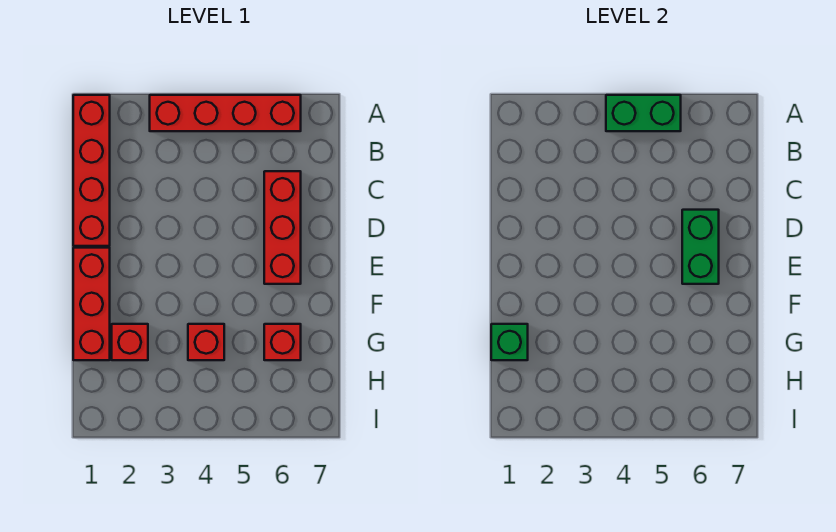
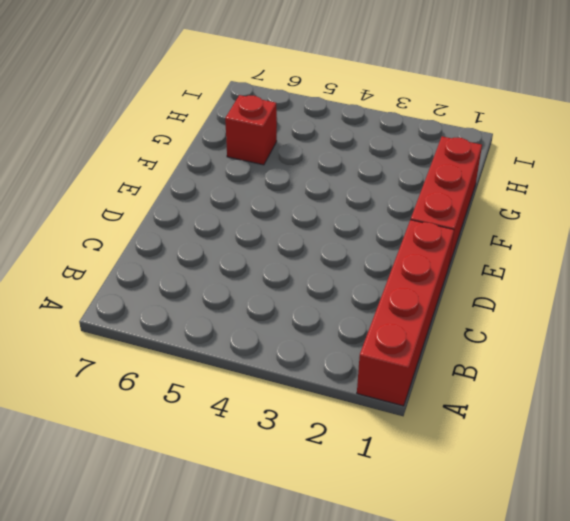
none -> red brick A3:A6 level 1
none -> red brick C6:E6 level 1

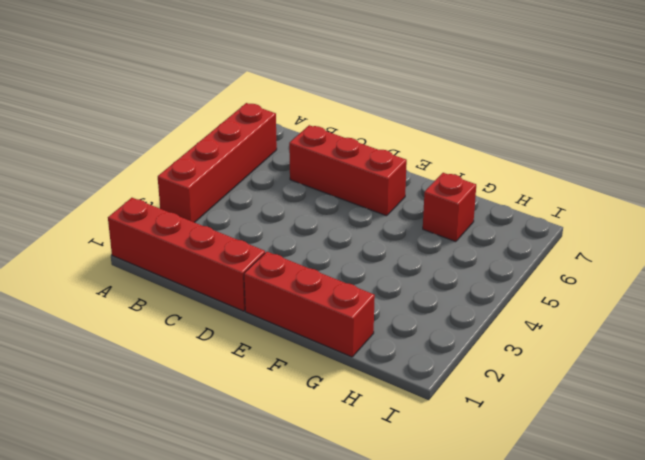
none -> red brick G2 level 1
none -> red brick G4 level 1

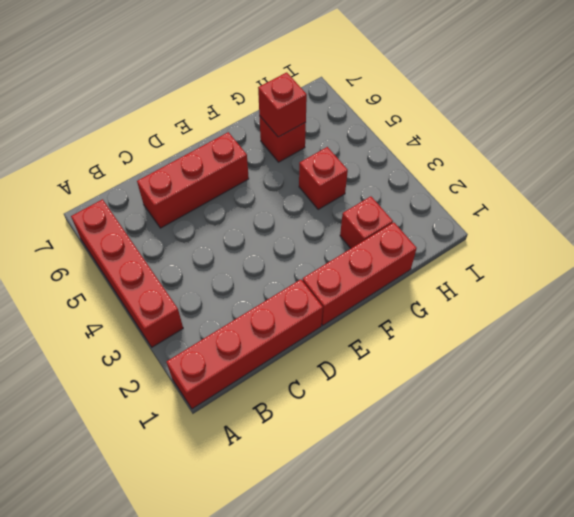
red brick G6 level 2 -> none
none -> green brick A4:A5 level 2
none -> green brick D6:E6 level 2

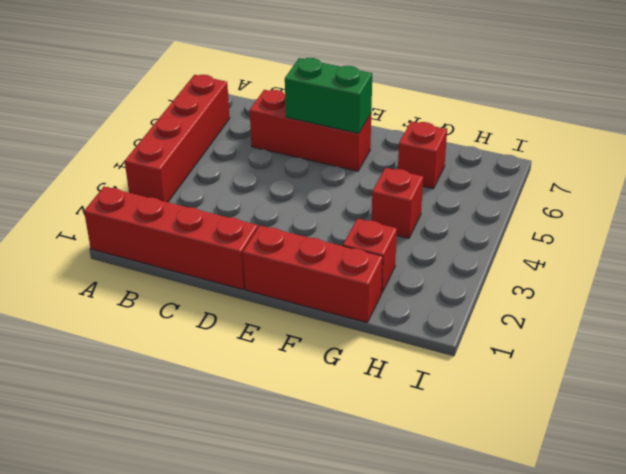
none -> green brick A4:A5 level 2
none -> green brick G1 level 2

